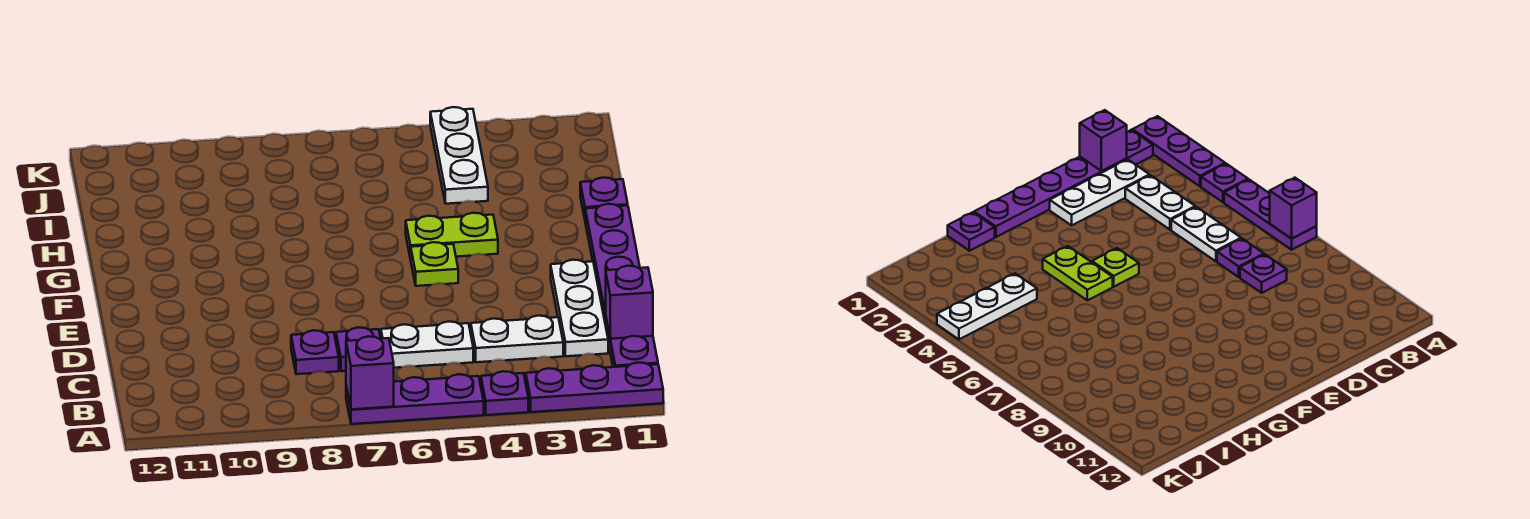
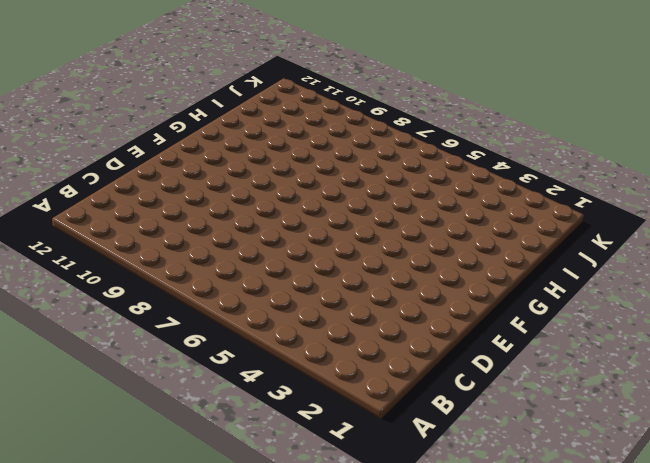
none -> purple plate A1:A3 level 1
none -> purple plate A4 level 1
none -> purple plate A5:A7 level 1

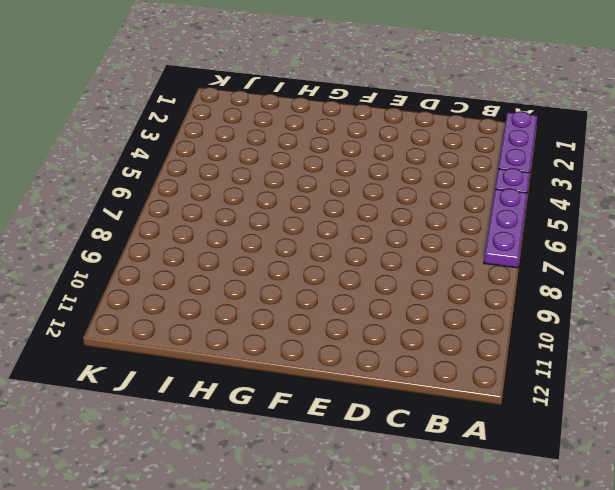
none -> purple plate B1:G1 level 1
none -> white plate C2:E2 level 1
none -> white plate C3:C4 level 1

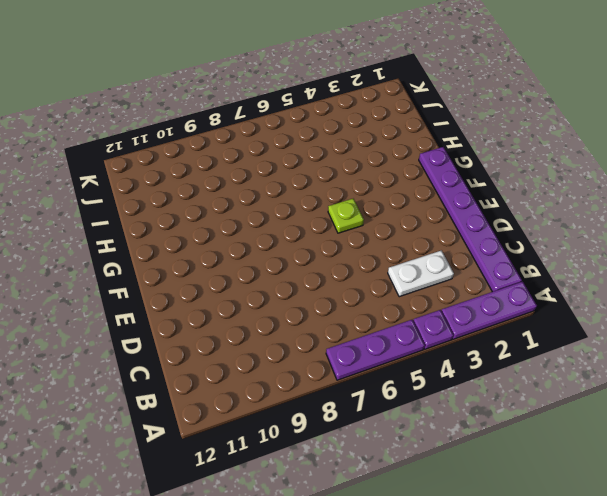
none -> white plate C2:E2 level 1
none -> white plate C5:C6 level 1
none -> purple plate C7 level 1

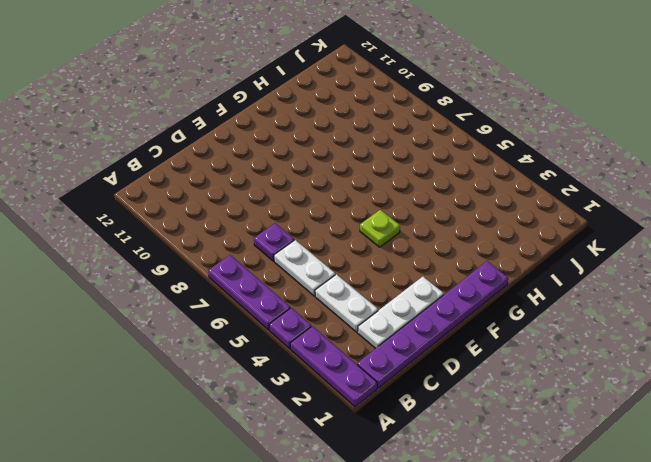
none -> purple plate C8 level 1
none -> lime plate G4:G5 level 1
none -> purple plate H1 level 1

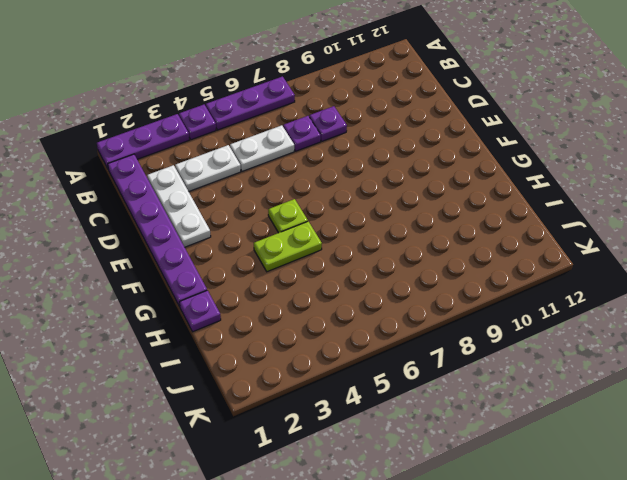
none -> white plate I4:K4 level 1
none -> purple brick A7 level 2
none -> purple brick C1 level 2

